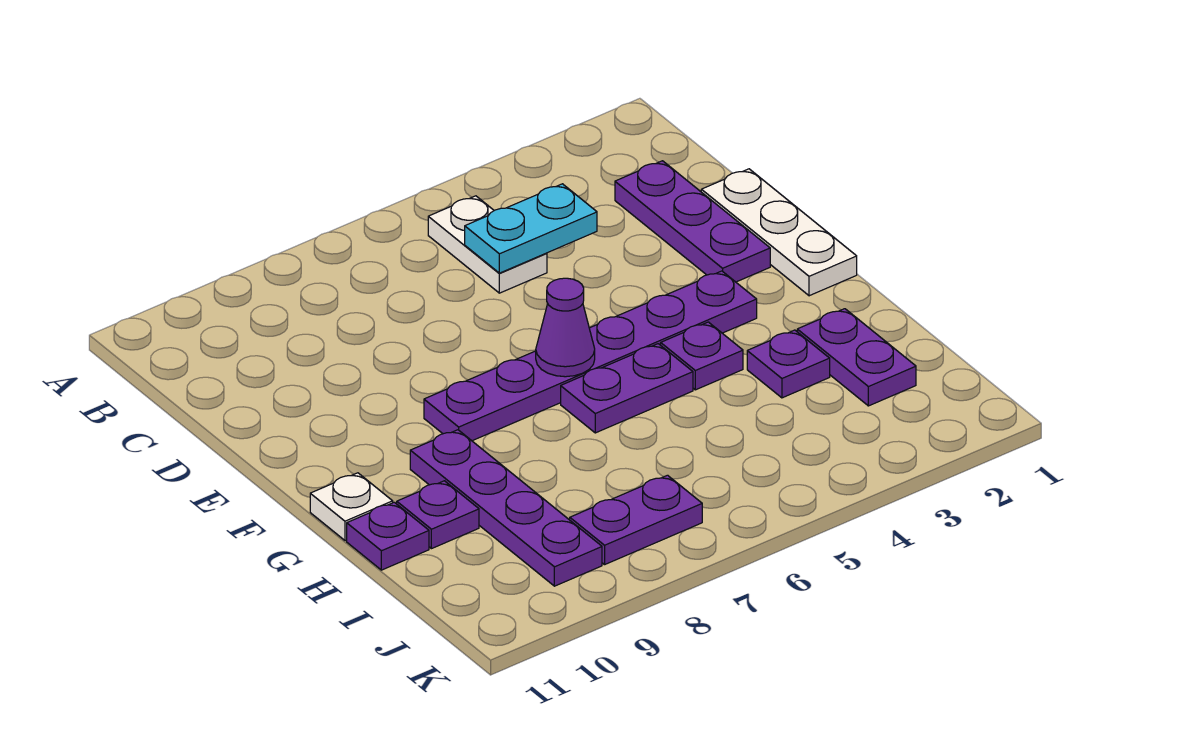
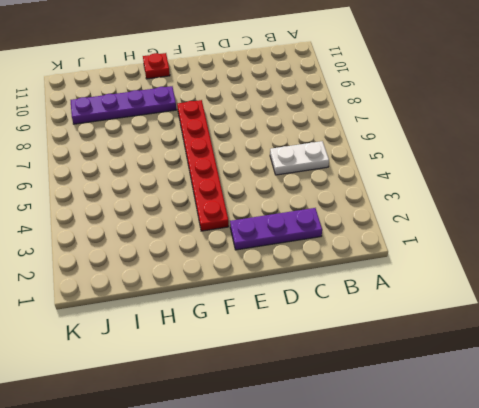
red plate F3:F8 level 1 -> purple plate F3:F8 level 1
red plate G11 level 1 -> white plate G11 level 1
none -> white plate D1:F1 level 1
none -> purple plate G4 level 1
none -> purple plate G5:G6 level 1

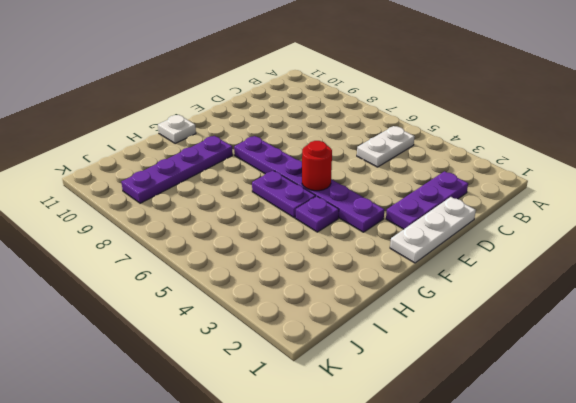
red round brick F5 level 2 -> none
none -> purple plate H2:I2 level 1
none -> purple plate H3 level 1
none -> purple plate H10 level 1

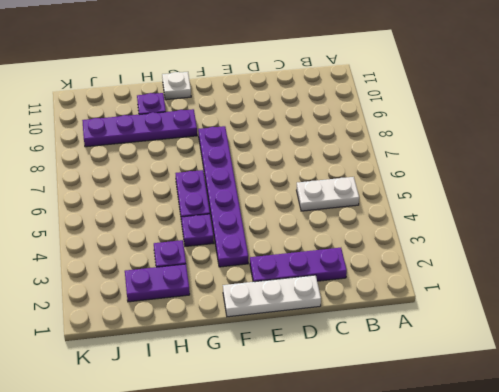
none -> purple plate H11 level 1
none -> purple plate J7:J8 level 1
none -> cyan plate C4:C5 level 2

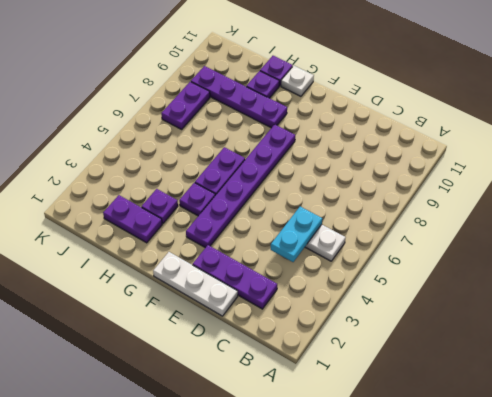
none -> purple cone F6 level 2

